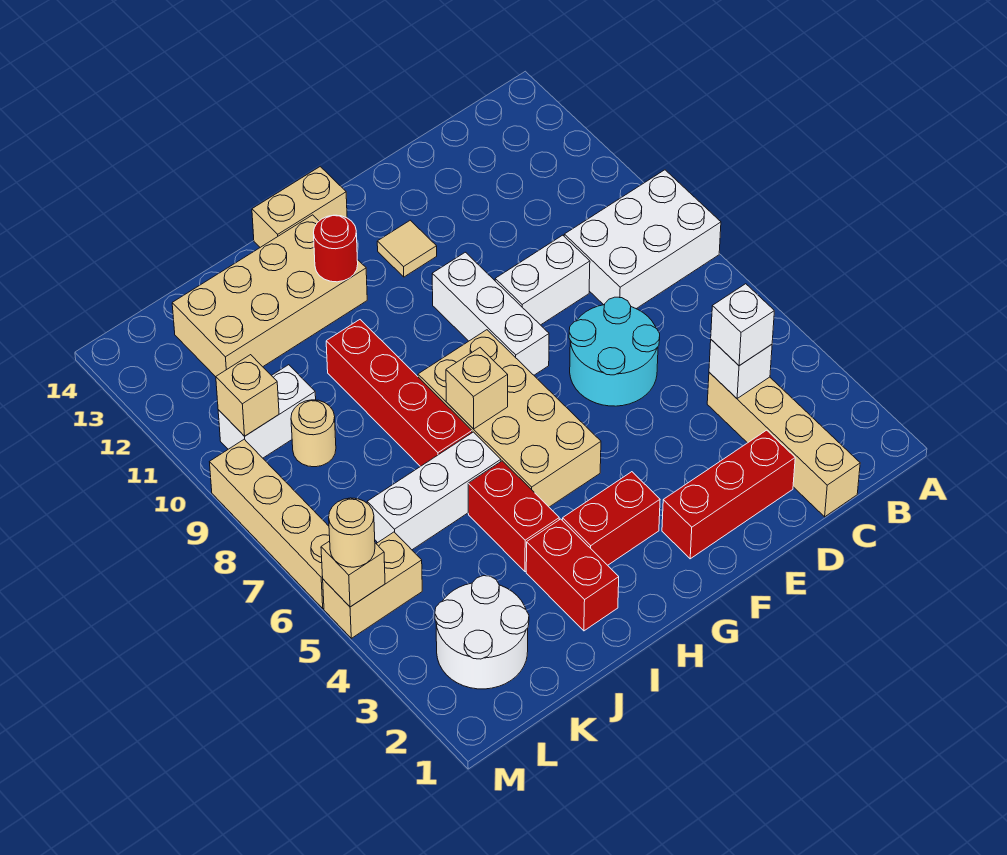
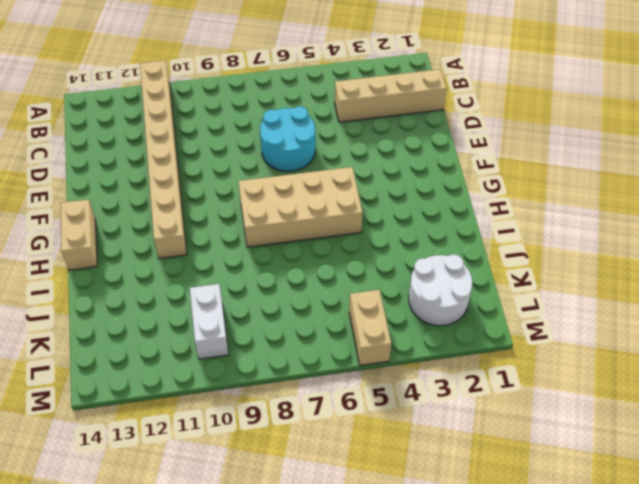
tan brick A11:H11 level 1 -> none
none -> white brick A8:C9 level 1
none -> red brick D2:F2 level 1
none -> white brick D9:E9 level 1

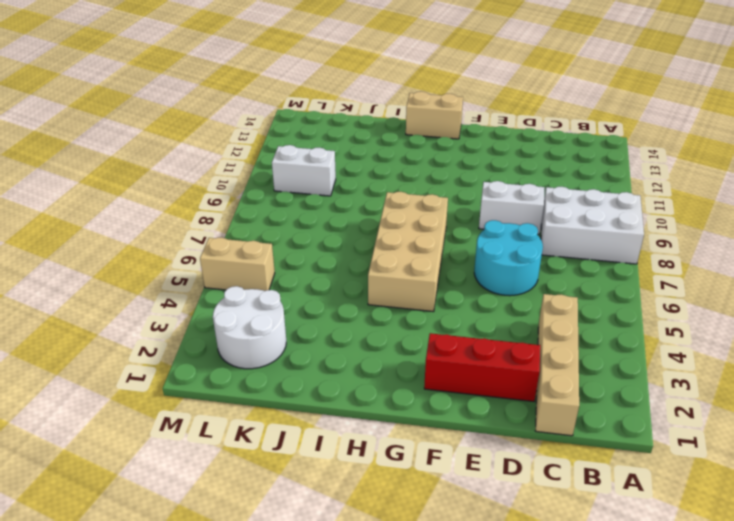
none -> white brick F8:F10 level 1
none -> tan tile F12 level 1
none -> red brick G3:H3 level 1

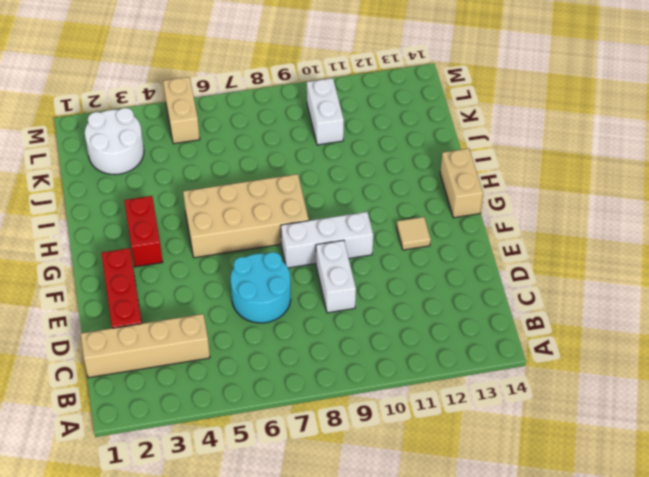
none -> white brick A8:C9 level 1
none -> tan brick H12:K13 level 1
none -> red brick I2:I3 level 1

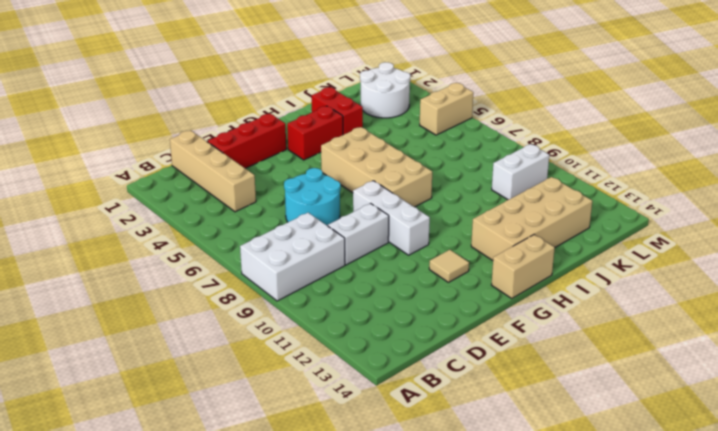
none -> red brick I4:I5 level 1
none -> white brick I6:K6 level 1
none -> red brick I7:I10 level 1

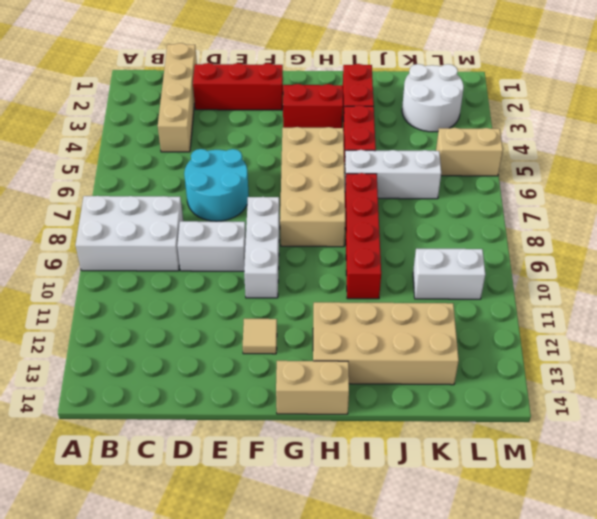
none -> tan round brick K9 level 1
none -> tan brick M6:M9 level 1
none -> white brick C4 level 2

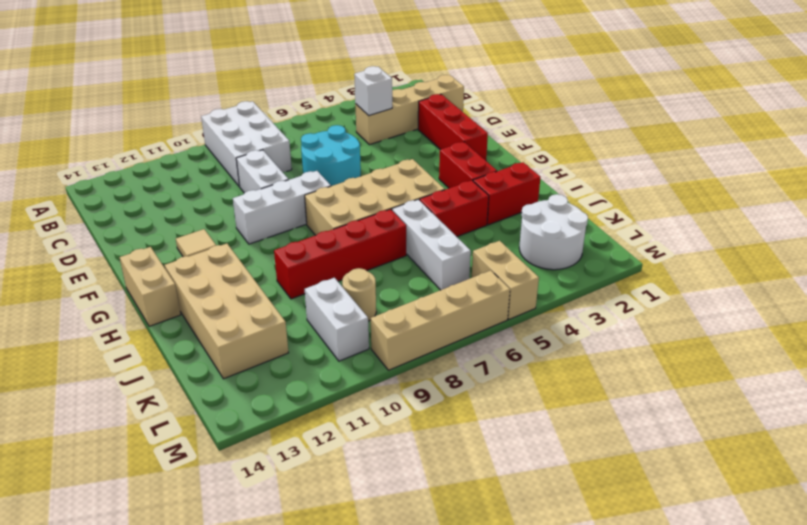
none -> tan brick H7 level 2
none -> red round brick H12 level 2
none -> tan brick L10 level 2

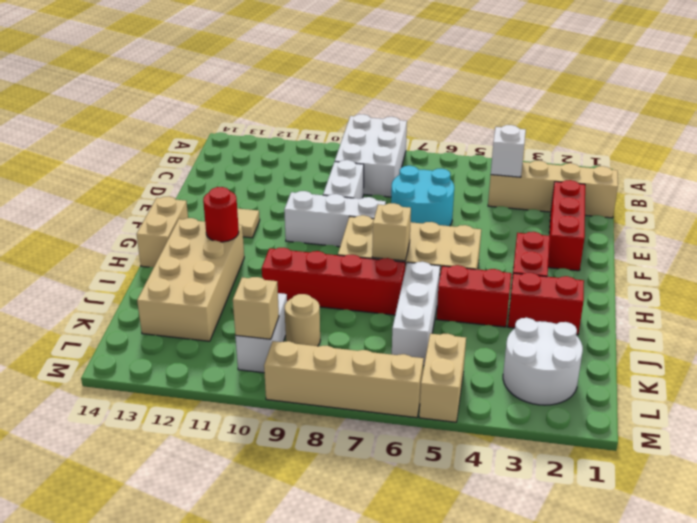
none -> tan brick M5 level 2
none -> white brick C4 level 3
none -> tan round brick M5 level 3

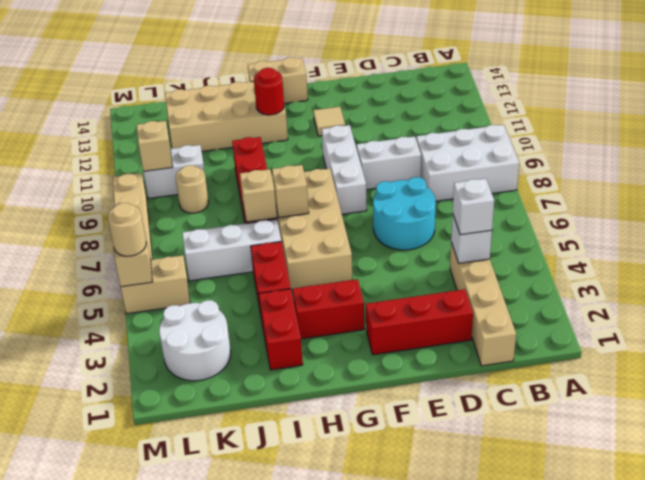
tan brick I7 level 2 -> none

